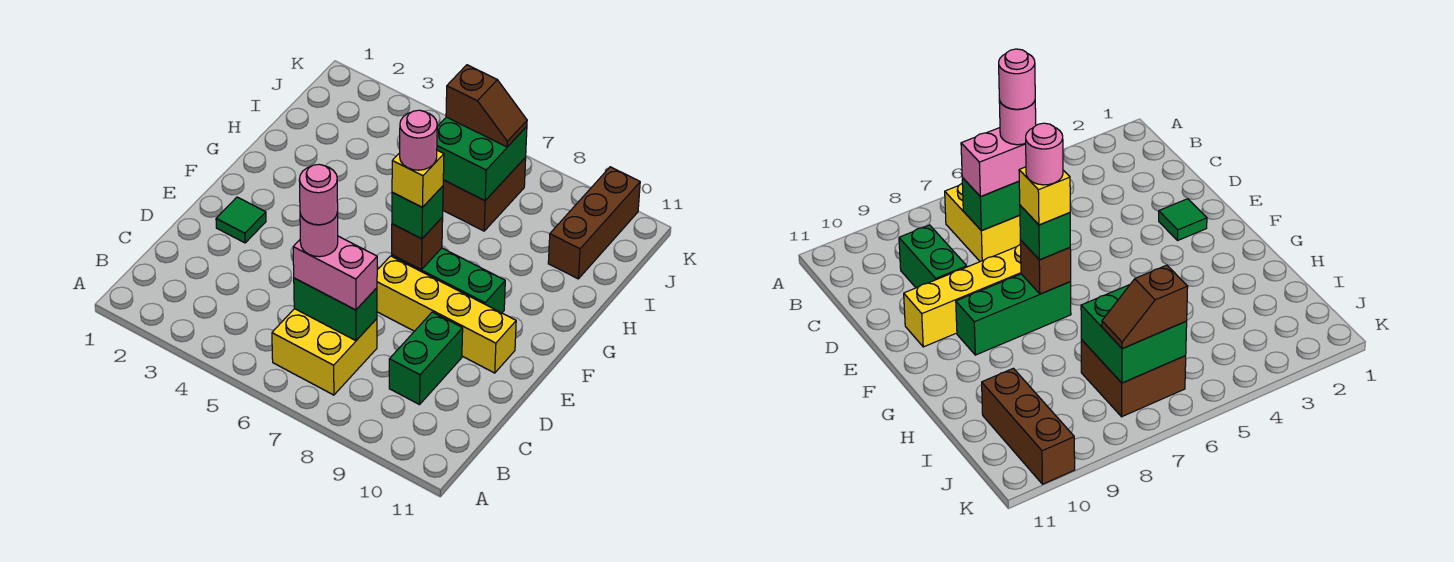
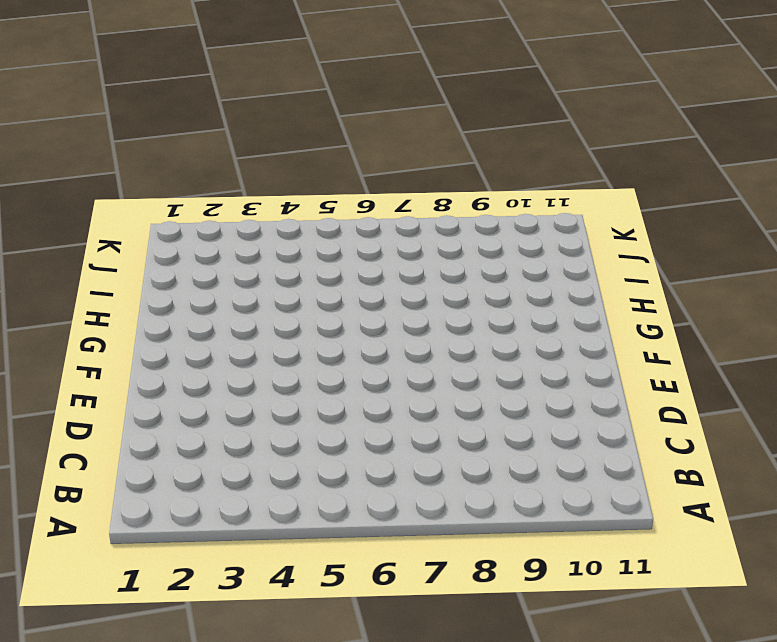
none -> yellow brick B6:C7 level 1
none -> green brick C9:D9 level 1
none -> green tile E2 level 1

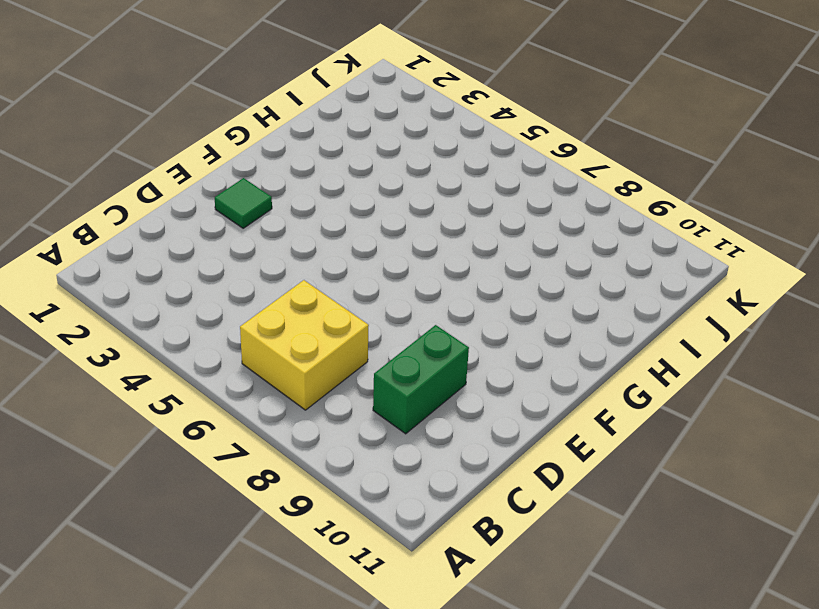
none -> yellow brick E7:E10 level 1
none -> green brick F7:F9 level 1
none -> brown brick I6:J7 level 1

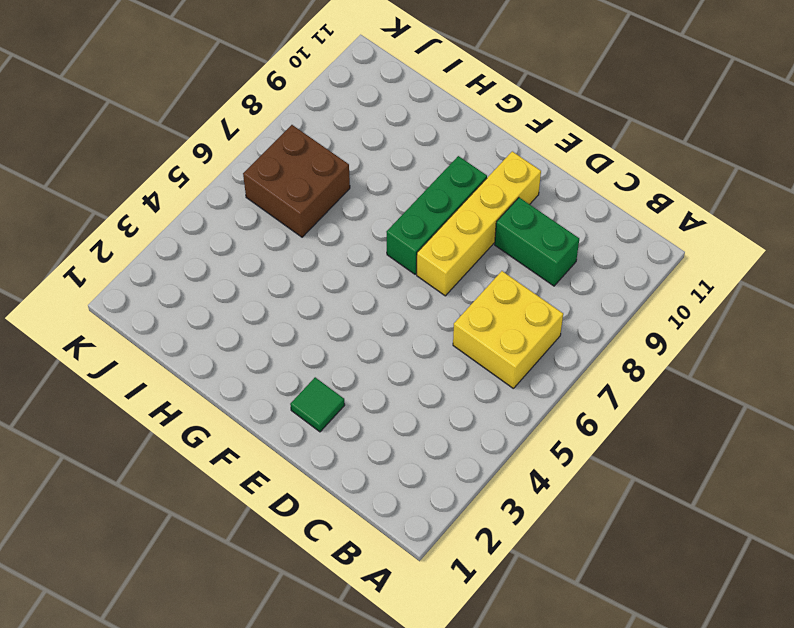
none -> brown brick I10:K10 level 1
none -> green brick C6:C7 level 2
none -> brown brick F7 level 2

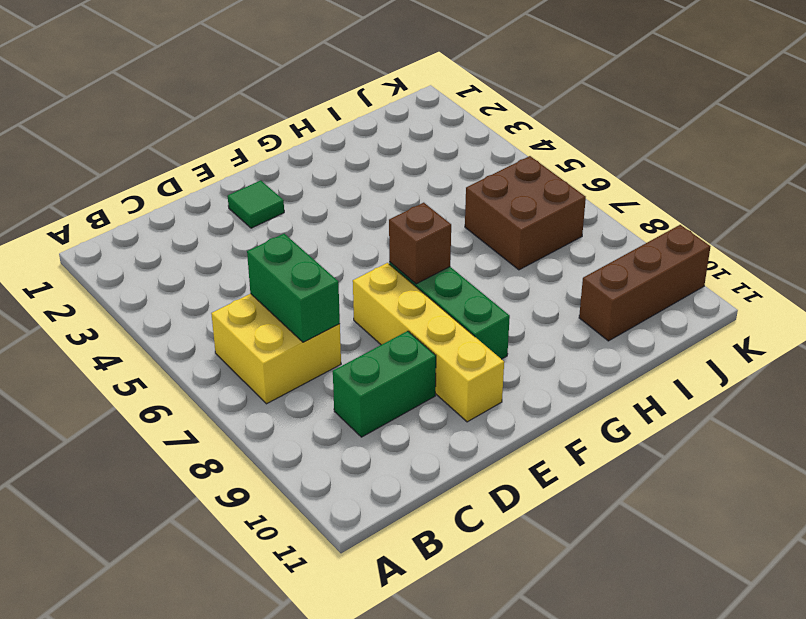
none -> green brick I6:J7 level 2
none -> pink brick C6:C7 level 3
none -> green brick F7 level 3

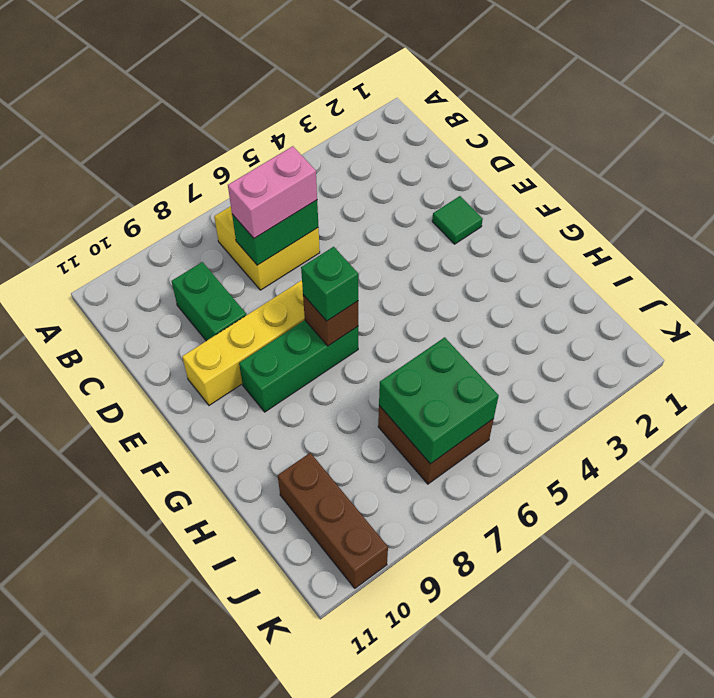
none -> brown slope J6:J7 level 3 top 6
none -> pink round brick C6 level 4
none -> yellow brick F7 level 4

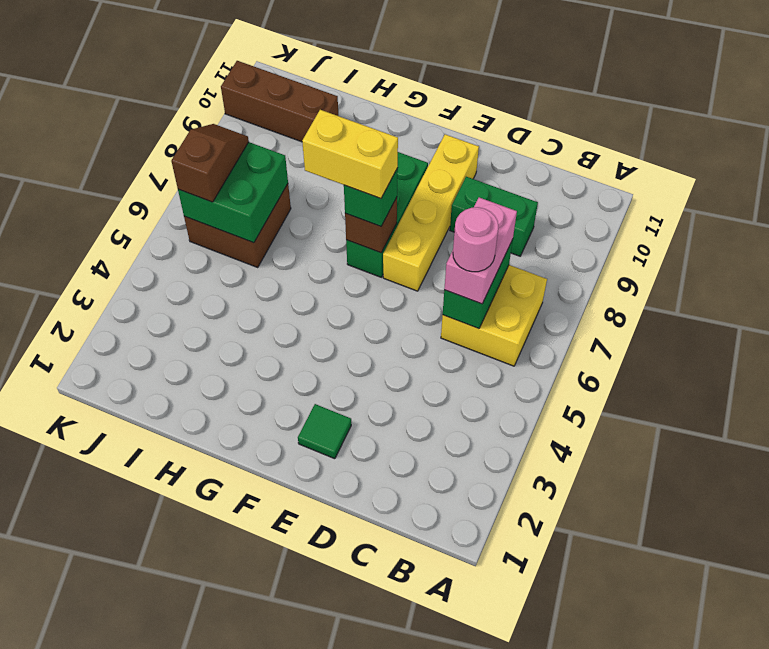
yellow brick F7:G7 level 4 -> yellow brick F7 level 4
none -> pink round brick C6 level 5
none -> pink round brick F7 level 5

